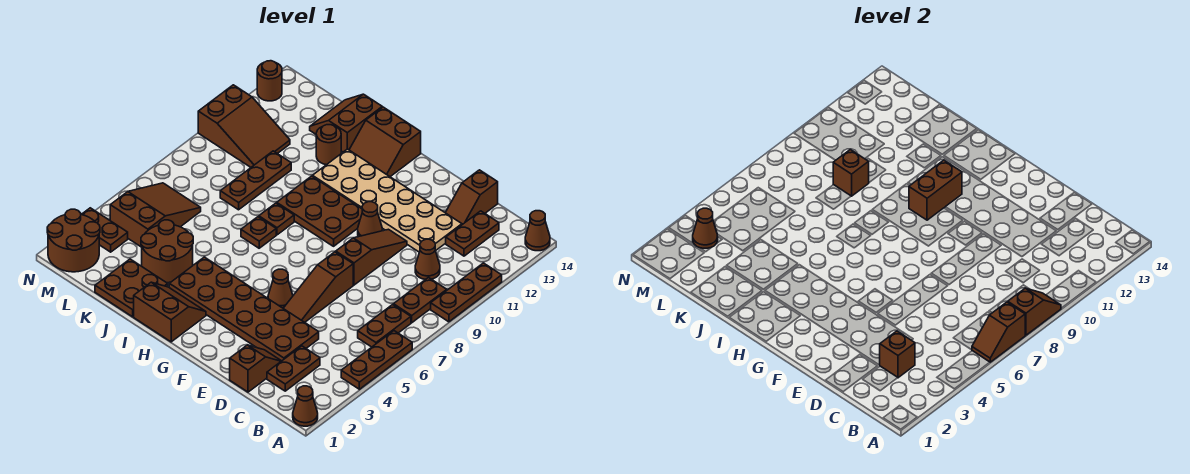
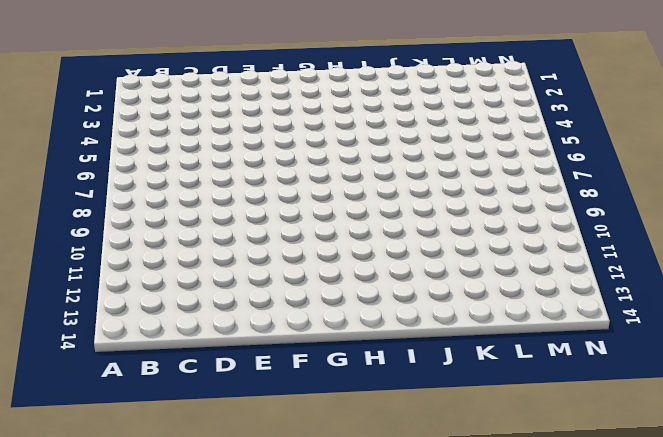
none -> brown cone A1 level 1
none -> brown plate A4:A6 level 1
none -> brown plate A9:A11 level 1
none -> brown cone A14 level 1

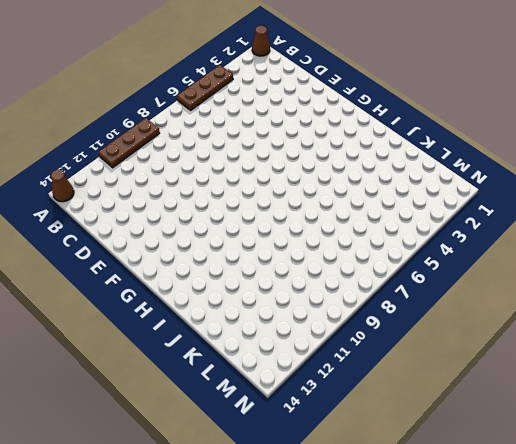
none -> brown plate B6:B7 level 1
none -> brown plate B8:B9 level 1
none -> brown plate C2:C3 level 1
none -> brown cone C10 level 1

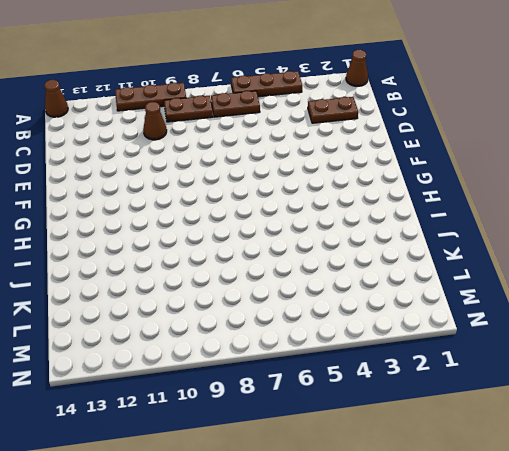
none -> brown plate C12:C13 level 1
none -> brown slope D1:D2 level 1 top 1
none -> brown plate D3:I4 level 1
none -> tan plate D11:I12 level 1

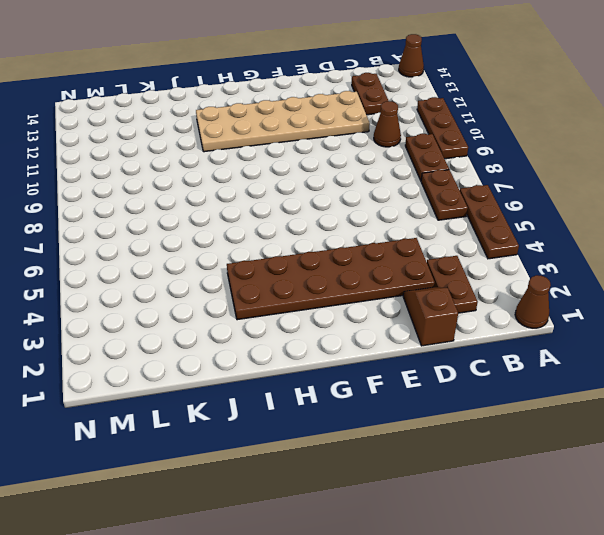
none -> brown slope D13:D14 level 1 top 14
none -> brown slope E5:E7 level 1 top 7
none -> brown slope E8:E10 level 1 top 8
none -> brown cone F5 level 1

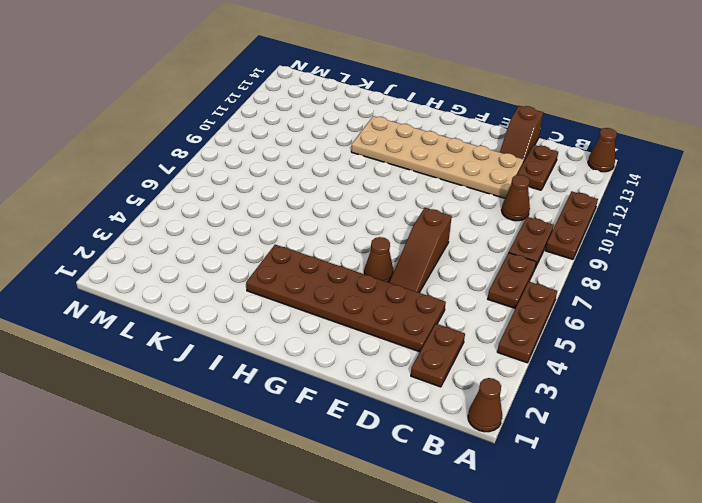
none -> brown slope D1:D2 level 1 top 1
none -> brown slope E8:E10 level 1 top 8
none -> brown cone F10 level 1
none -> brown plate G9:I10 level 1

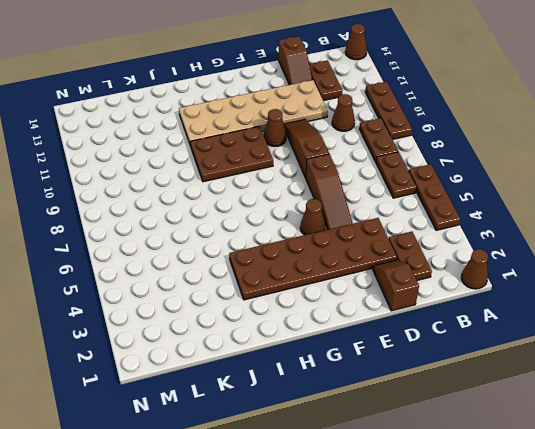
none -> brown slope H1:I2 level 1 top 1
none -> brown slope H13:I14 level 1 top 14
none -> brown plate I7 level 1
none -> brown plate I8 level 1

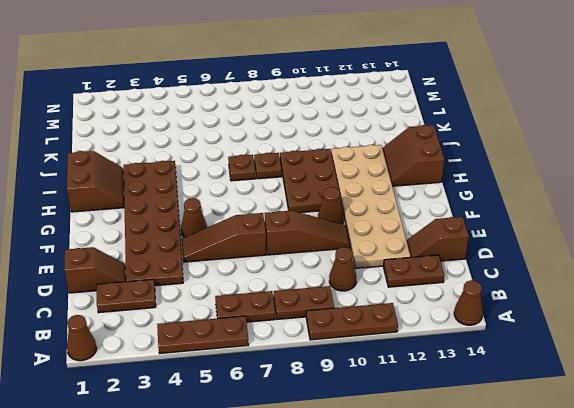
none -> brown plate J1:K2 level 1
none -> brown round brick J3:K4 level 1
none -> brown round brick J12 level 1
none -> brown slope J13:K14 level 1 top J

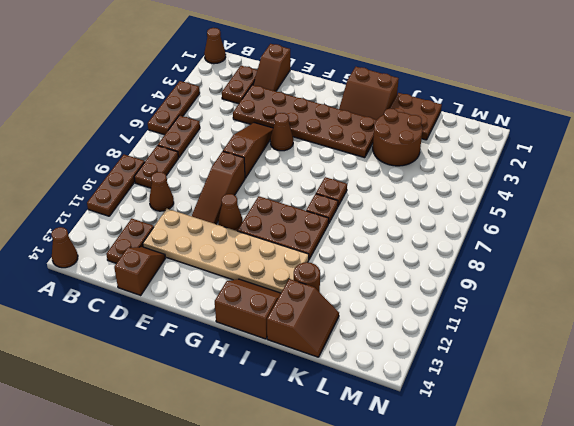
none -> brown plate K8:K10 level 1
none -> brown slope L4:M6 level 1 top 4
none -> brown slope L10:N11 level 1 top N
none -> brown round brick M1:N2 level 1

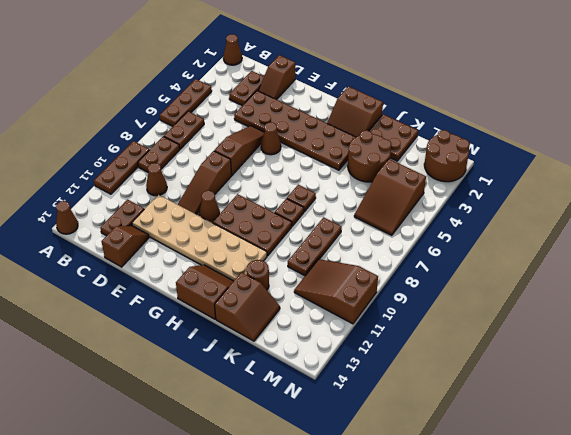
none -> brown plate M3:N3 level 1
none -> brown round brick N13 level 1
none -> brown slope A6:A7 level 2 top 7
none -> brown slope A8:A9 level 2 top 8

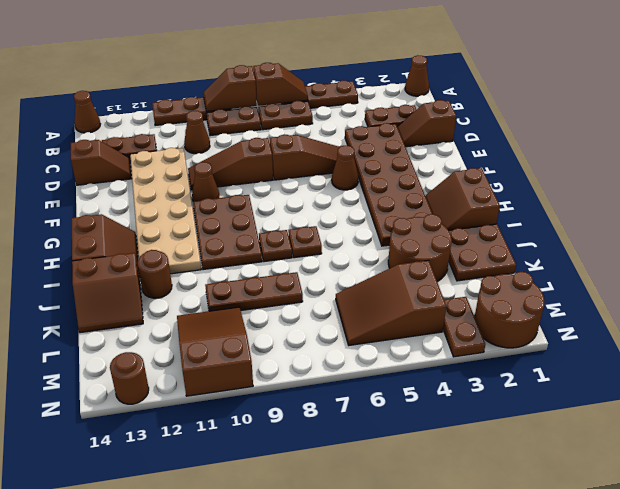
none -> brown brick C3 level 2
none -> brown brick H10:H11 level 2
none -> brown brick K9 level 2
none -> brown cone M3 level 2

